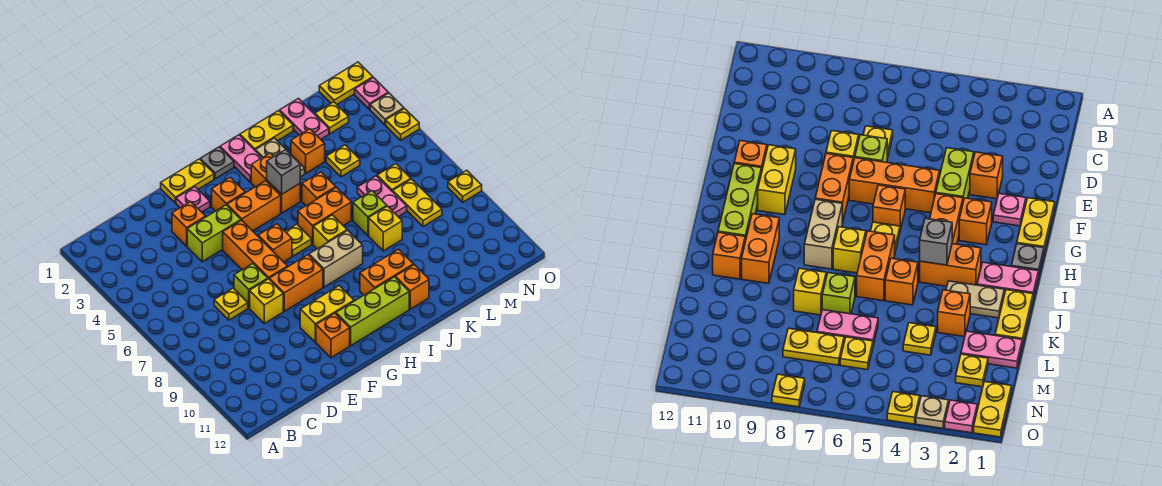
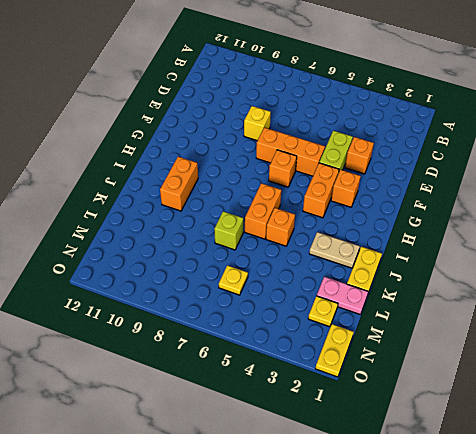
none -> yellow plate D7 level 1
none -> lime brick E7 level 1
none -> yellow plate F1:G1 level 1
none -> pink plate F2 level 1

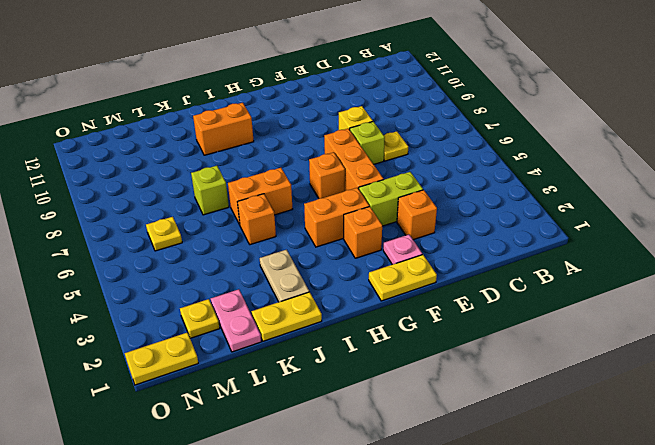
none -> orange brick F8:G8 level 1
none -> yellow brick F10:G10 level 1
none -> orange brick F11 level 1
none -> lime brick G11:I11 level 1

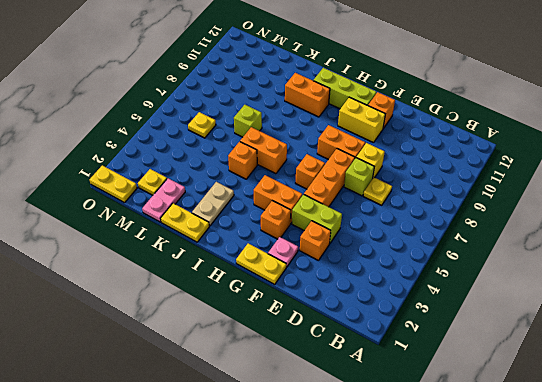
none -> grey plate H1 level 1
none -> yellow plate H6 level 1
none -> tan brick H8:I8 level 1
none -> pink plate I1:I2 level 1

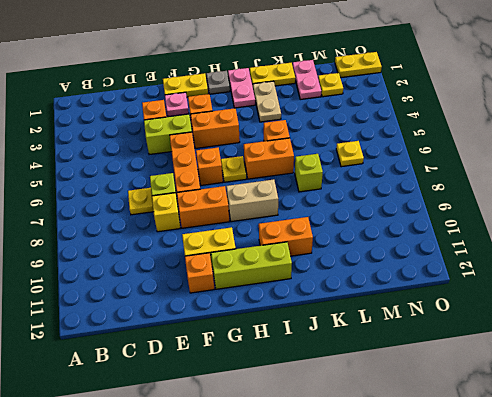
none -> orange brick I3:I4 level 1
none -> yellow brick I7 level 1
none -> orange brick J11 level 1
none -> orange brick K3 level 1

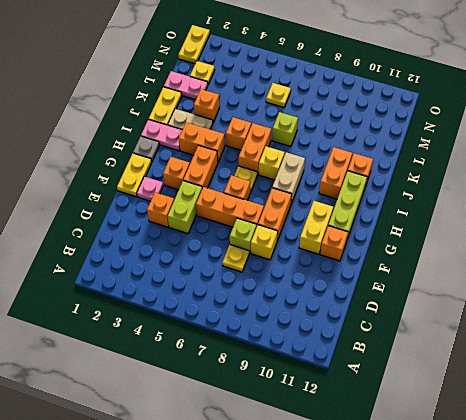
none -> yellow brick K8 level 1
none -> yellow plate L4 level 1
none -> pink plate L6:L7 level 1
none -> yellow plate M7:M8 level 1

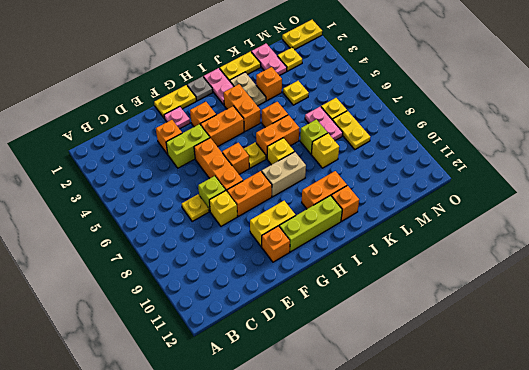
none -> pink plate O2 level 1
none -> tan plate O3 level 1
none -> yellow plate O4 level 1
none -> yellow plate O8 level 1

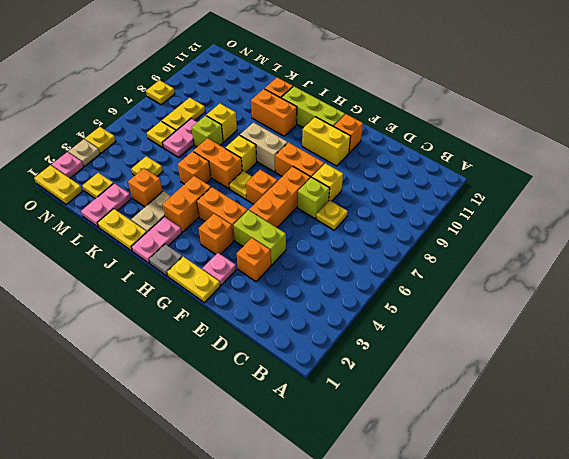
none -> grey brick I4 level 2

